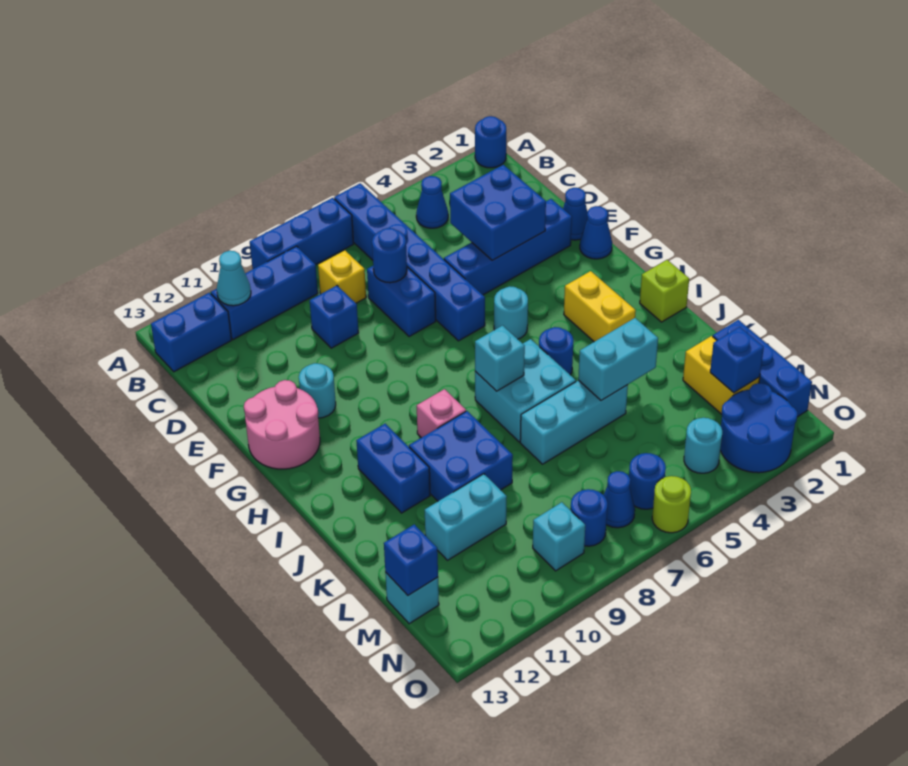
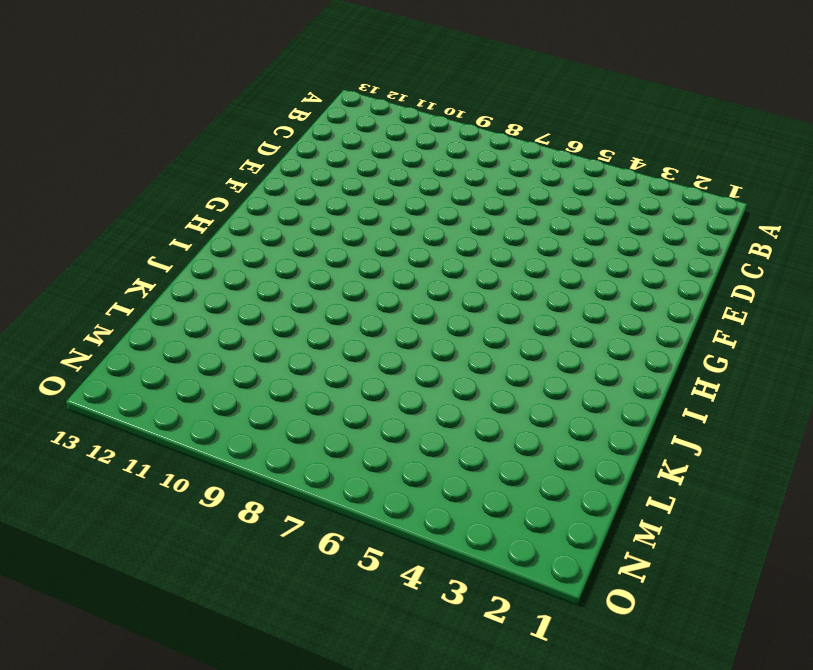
none -> blue round brick A1 level 1
none -> blue brick A6:F6 level 1
none -> blue brick A7:A9 level 1
none -> blue cone B4 level 1

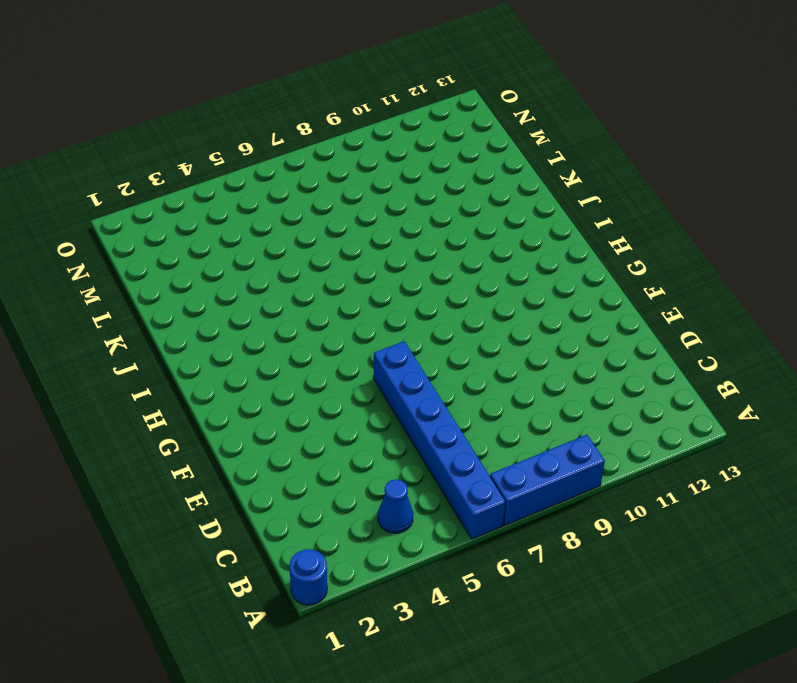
none -> blue brick B9:B11 level 1
none -> blue brick B12:B13 level 1
none -> yellow brick C8 level 1
none -> blue brick D7:E7 level 1

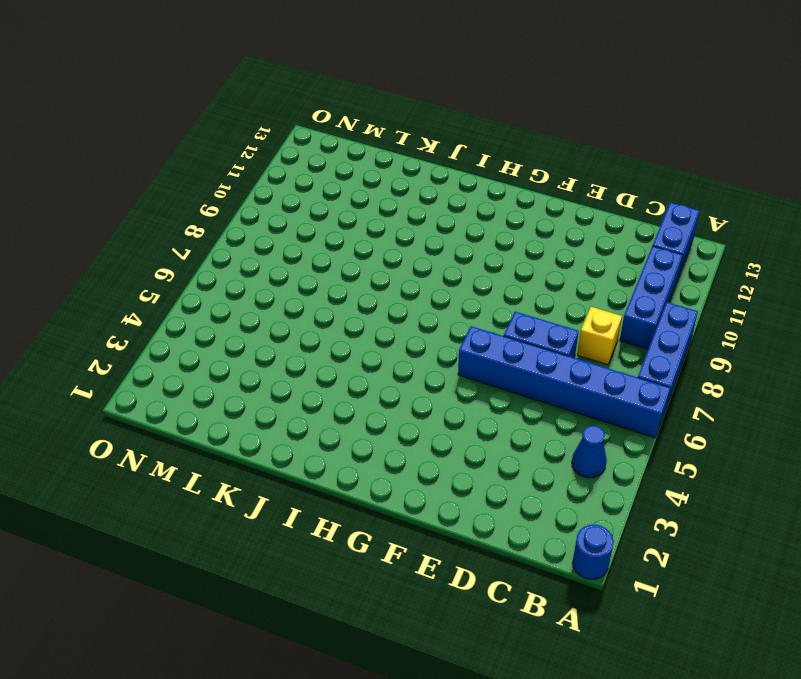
none -> blue brick D9 level 1
none -> blue cone E1 level 1
none -> blue brick E2:E5 level 1
none -> blue cone F1 level 1

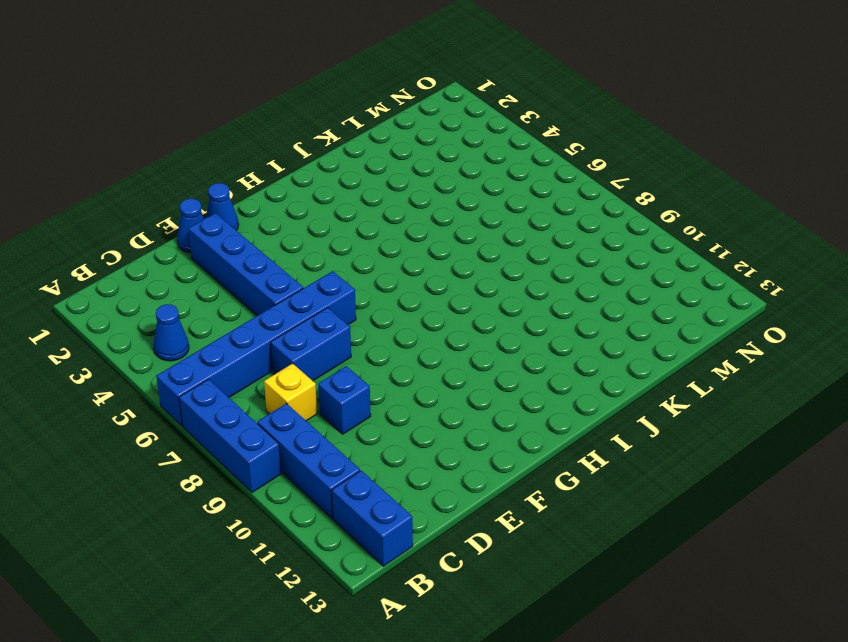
none -> blue round brick A1 level 1
none -> cyan round brick F11 level 1
none -> pink round brick F12:G13 level 1
none -> cyan round brick G5 level 1

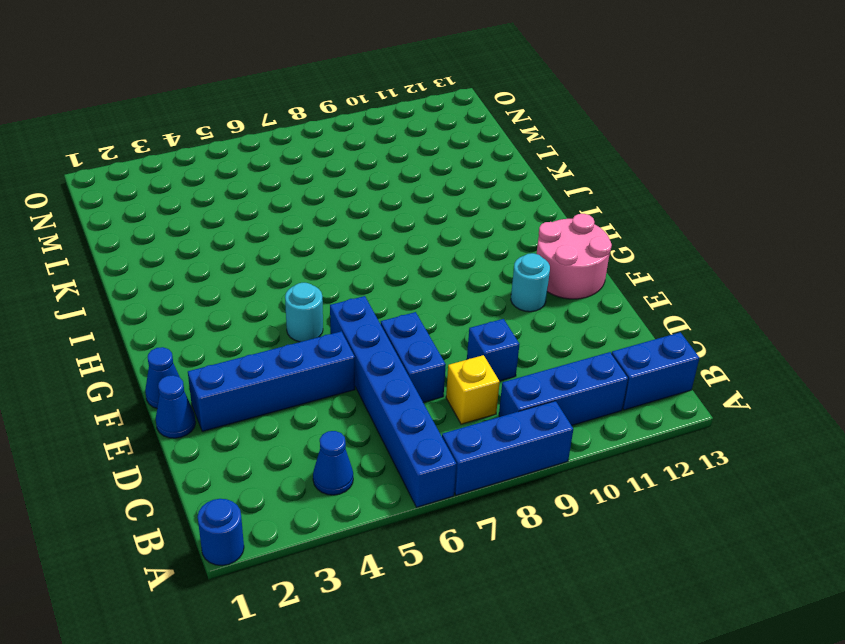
none -> yellow brick H3:I3 level 1
none -> lime brick I1 level 1
none -> blue round brick I5 level 1
none -> cyan brick I6:J7 level 1

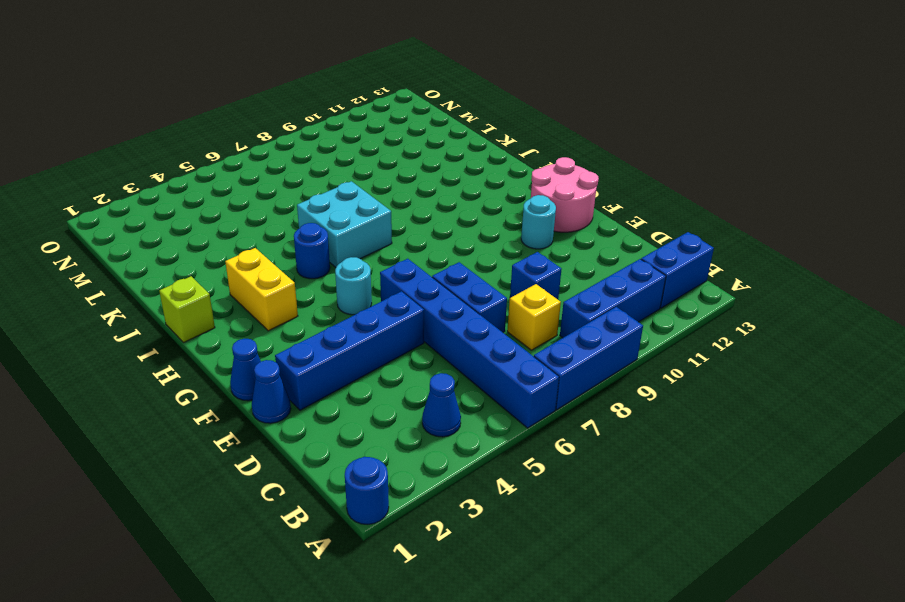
none -> pink brick I9 level 1
none -> blue brick I11:J11 level 1
none -> blue brick J9:K10 level 1
none -> cyan brick K5:K7 level 1

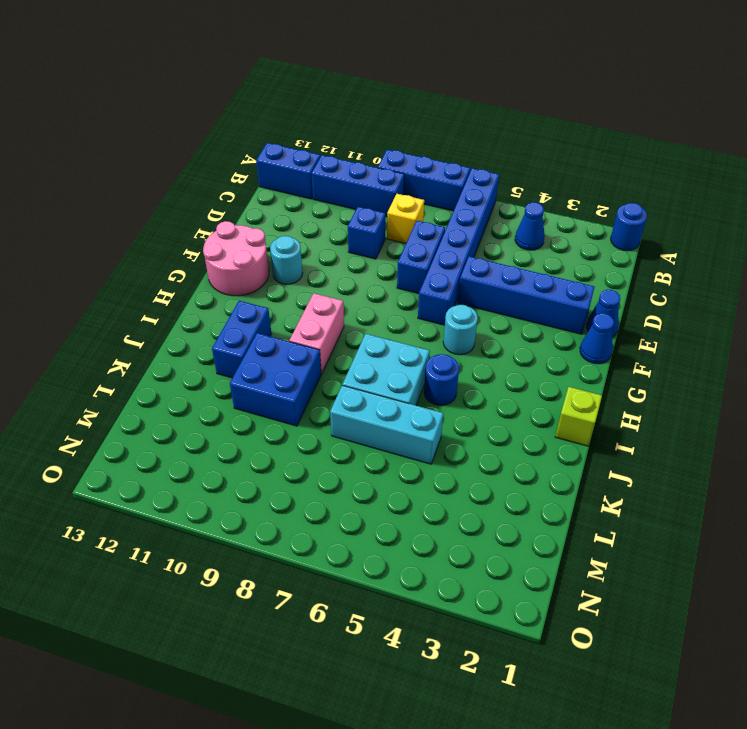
pink brick H9:I9 level 1 -> pink brick I9 level 1
none -> yellow brick H3:I3 level 1
none -> blue brick L1:N1 level 1
none -> yellow brick L2:M2 level 1
none -> cyan brick L10:L11 level 1

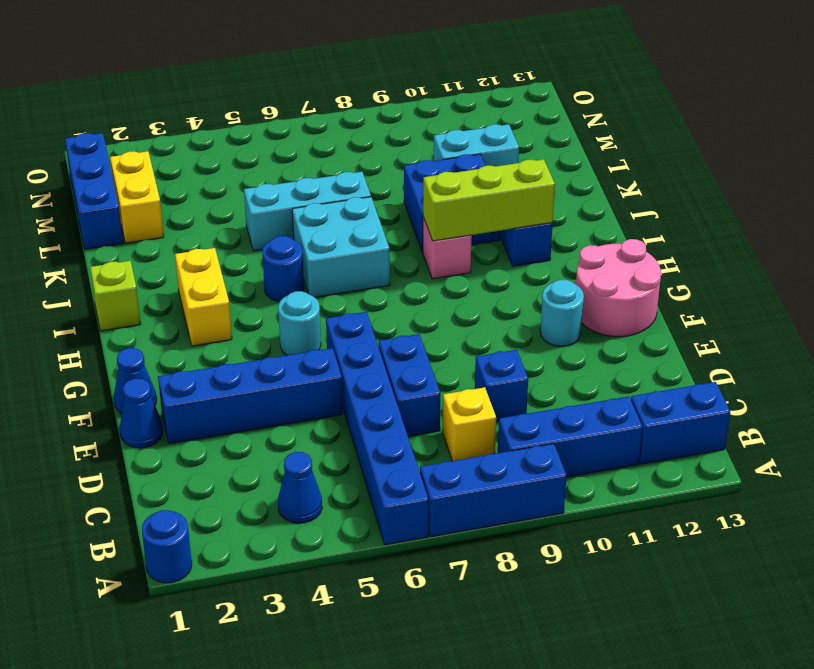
lime brick I9:I11 level 2 -> none
none -> cyan brick M13 level 1
none -> blue round brick N2:O3 level 1
none -> cyan round brick N4 level 1
none -> blue round brick N6 level 1

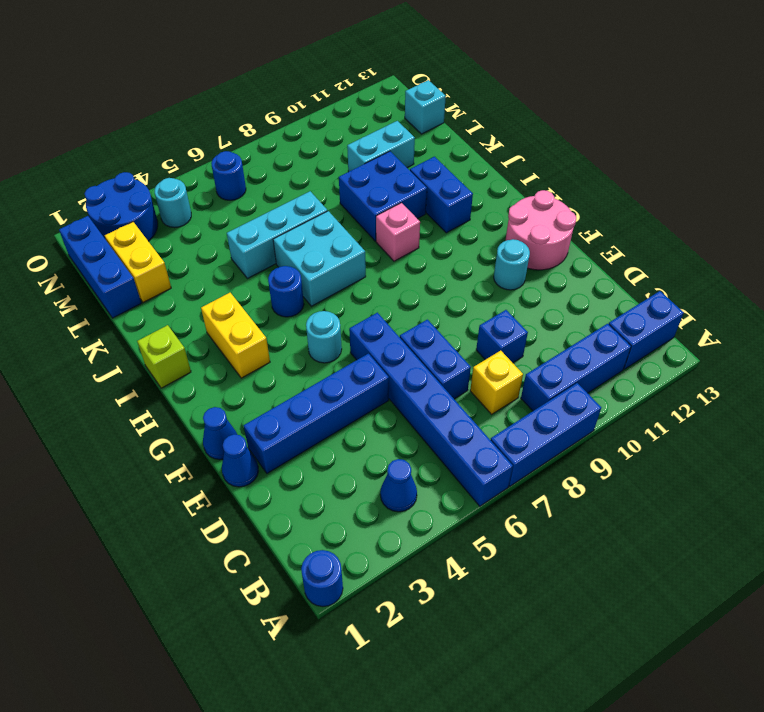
none -> blue cone N7 level 1
none -> blue round brick N8 level 1
none -> cyan brick N9 level 1
none -> lime round brick O6 level 1

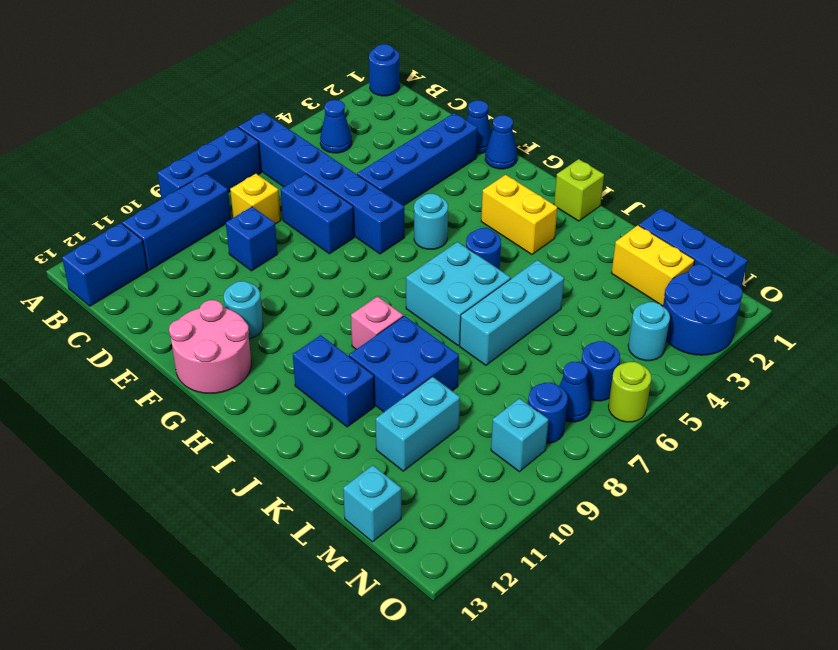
none -> cyan cone B11 level 2
none -> blue brick D3:E4 level 2
none -> blue round brick D7 level 2
none -> cyan brick I7 level 2

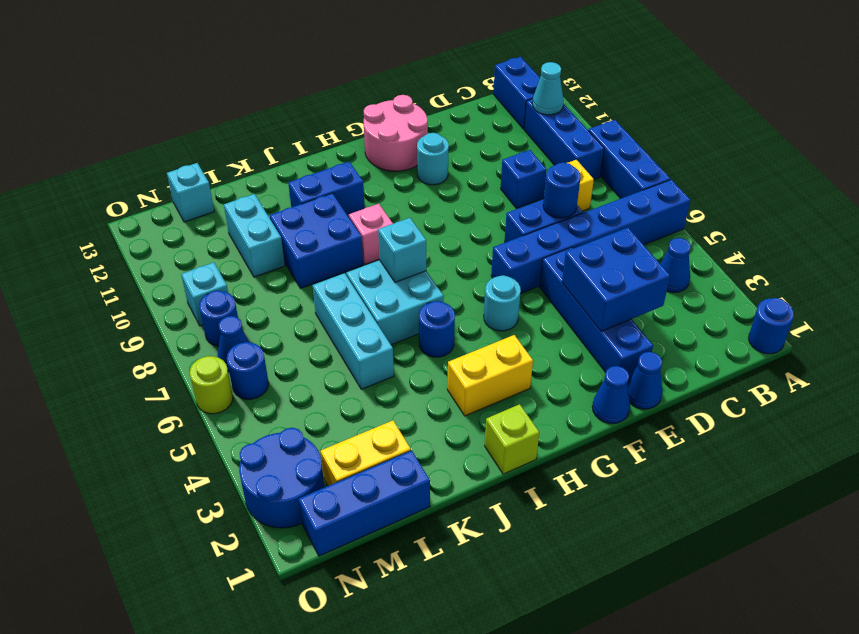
none -> cyan round brick N4 level 1
none -> cyan brick K4:K5 level 2
none -> blue brick M2 level 2
none -> blue brick M13 level 2

